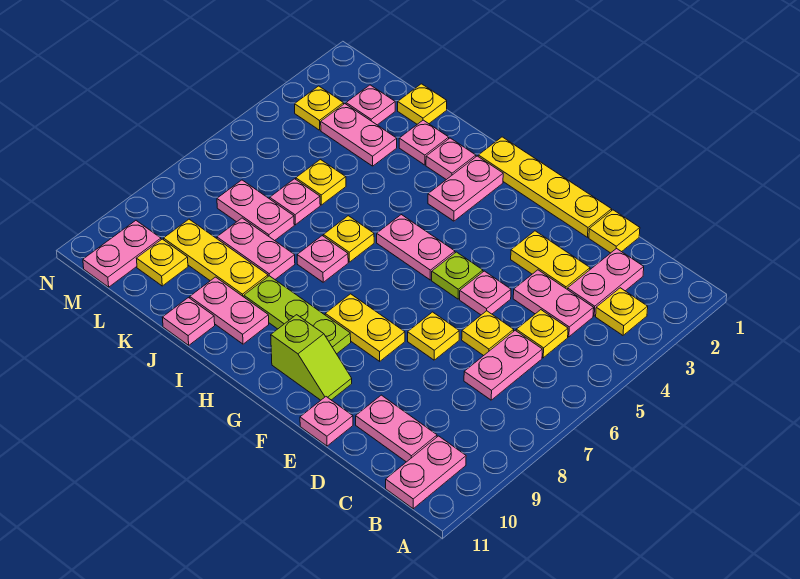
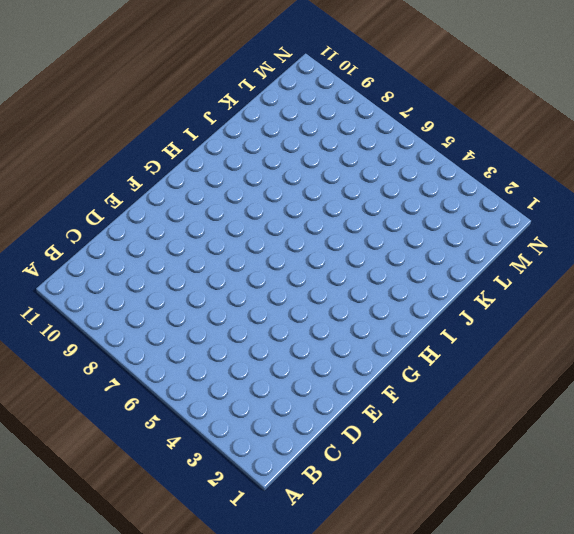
none -> yellow plate B3 level 1
none -> pink plate B10:B11 level 1
none -> pink plate C2:C3 level 1
none -> pink plate C4:D4 level 1

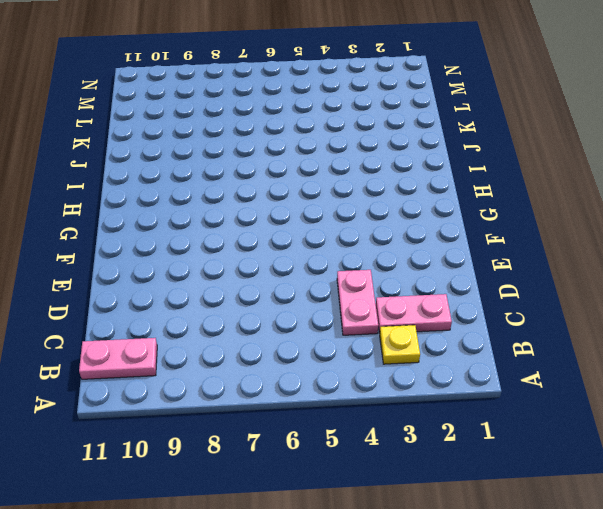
none -> yellow plate C5 level 1
none -> pink plate C6:C7 level 1
none -> pink plate C10:D10 level 1
none -> yellow plate D1 level 1

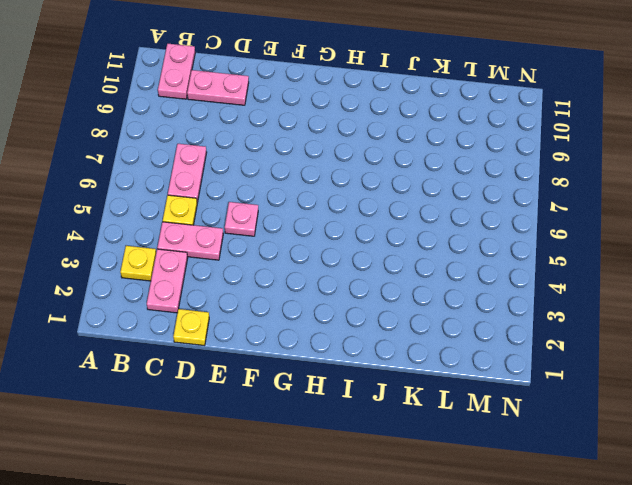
none -> yellow plate D3:E3 level 1
none -> yellow plate D6 level 1
none -> yellow plate E1:H1 level 1
none -> yellow plate E7 level 1

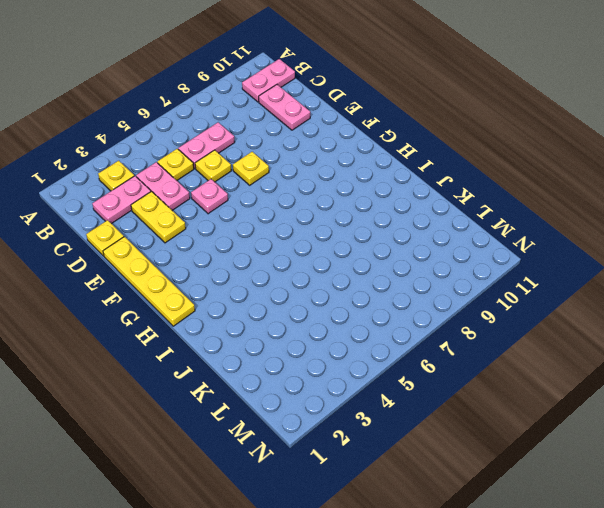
none -> pink plate E11 level 1
none -> lime plate F5 level 1
none -> yellow plate F8:G8 level 1
none -> lime slope F10:G10 level 1 top G

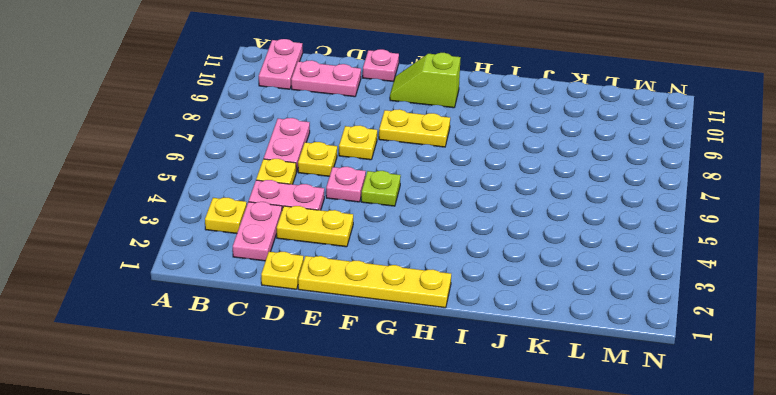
none -> pink plate G5:H5 level 1
none -> lime plate G9:I9 level 1
none -> pink plate H2:H3 level 1
none -> pink plate I2 level 1

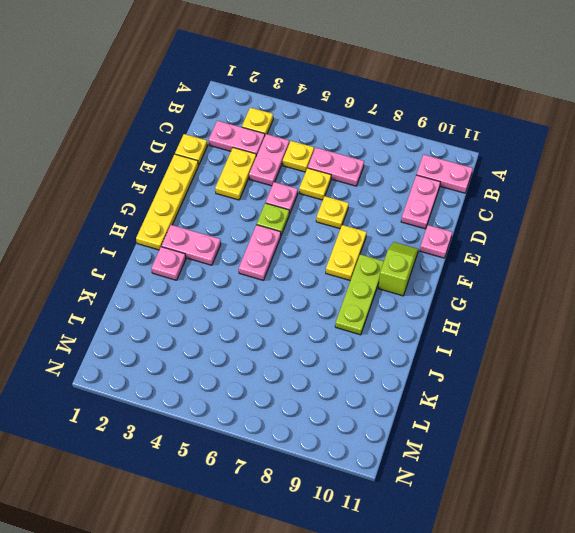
none -> yellow plate I6 level 1
none -> pink plate I7 level 1
none -> pink plate I10:J10 level 1
none -> pink plate J2 level 1

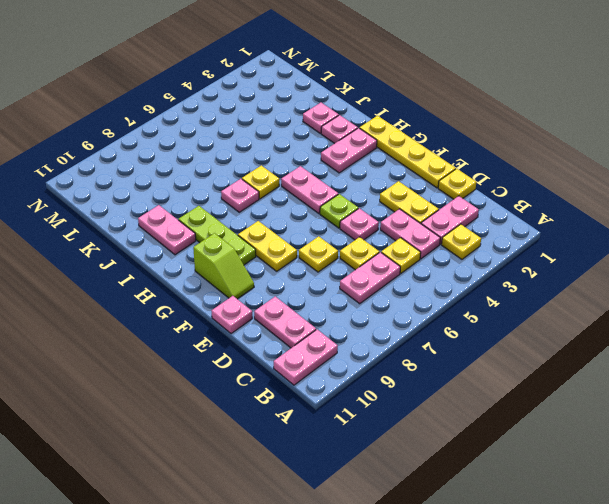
none -> pink plate J8:K8 level 1
none -> yellow plate J9:L9 level 1
none -> pink plate J11 level 1
none -> yellow plate K1 level 1

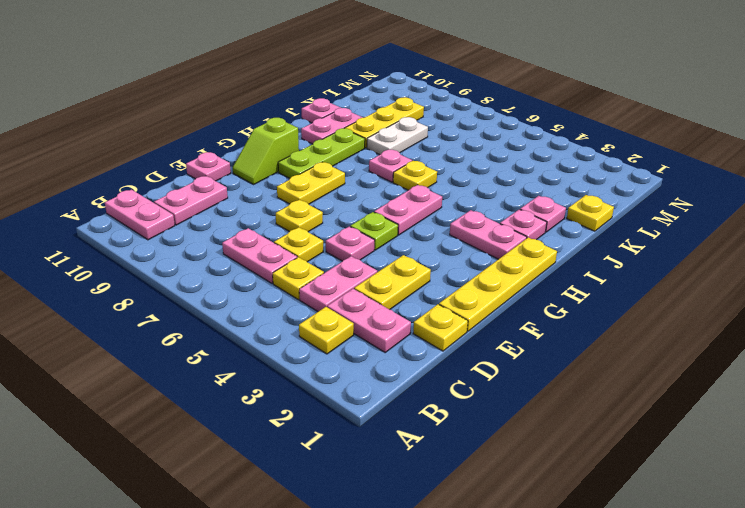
white plate J8:K8 level 1 -> pink plate J8:K8 level 1
none -> pink plate K3:L3 level 1
none -> yellow plate K5 level 1
none -> pink plate K6 level 1
none -> pink plate K7:L7 level 1

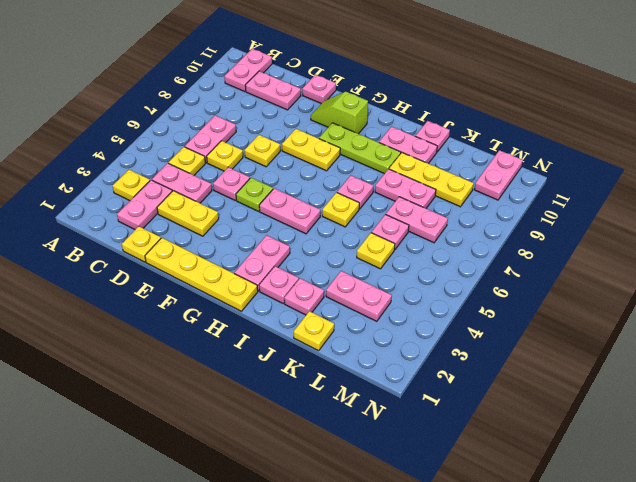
none -> pink plate L2 level 1
none -> yellow plate L10 level 1
none -> yellow plate M3 level 1

